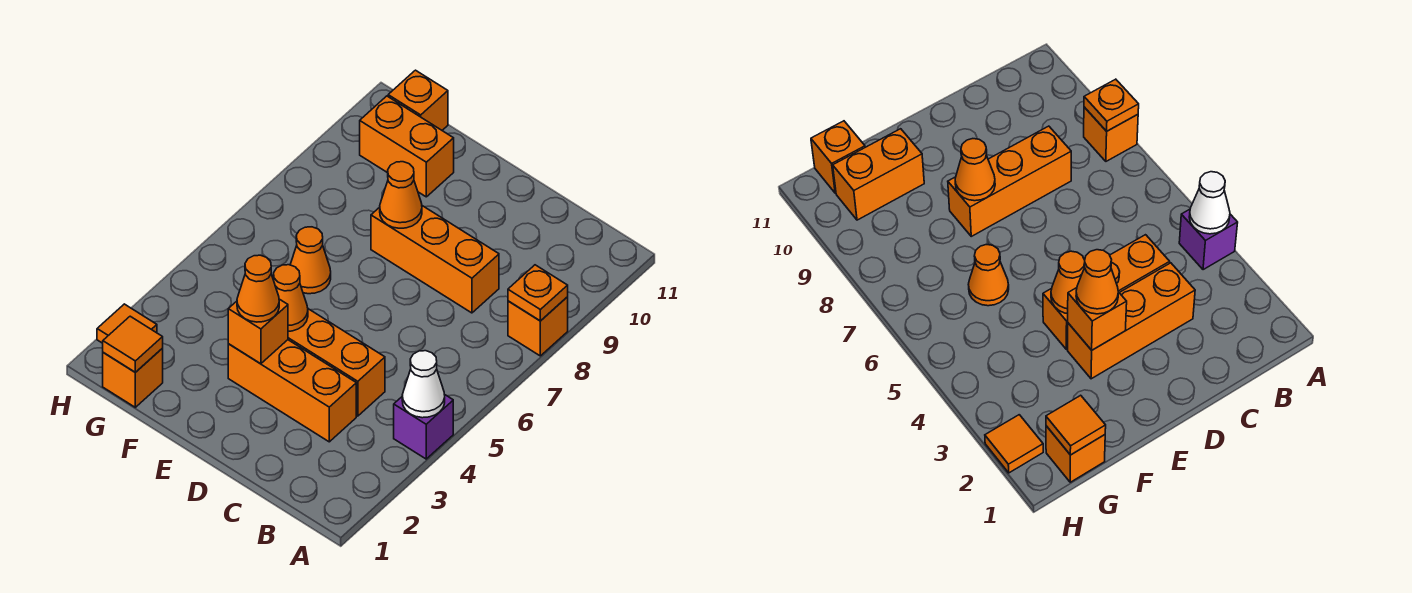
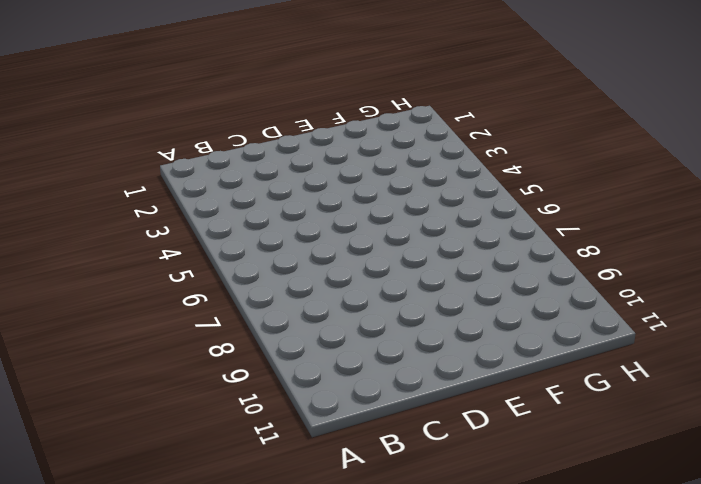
none -> purple brick A4 level 1
none -> orange brick A8 level 1
none -> orange brick C3:E3 level 1

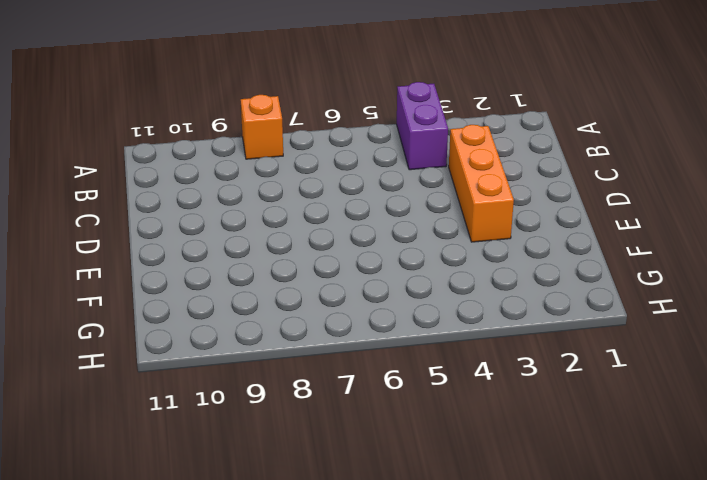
purple brick A4:B4 level 1 -> purple brick A4 level 1
none -> orange brick C4:E4 level 1
none -> orange brick C8:E8 level 1
none -> orange cone F6 level 1

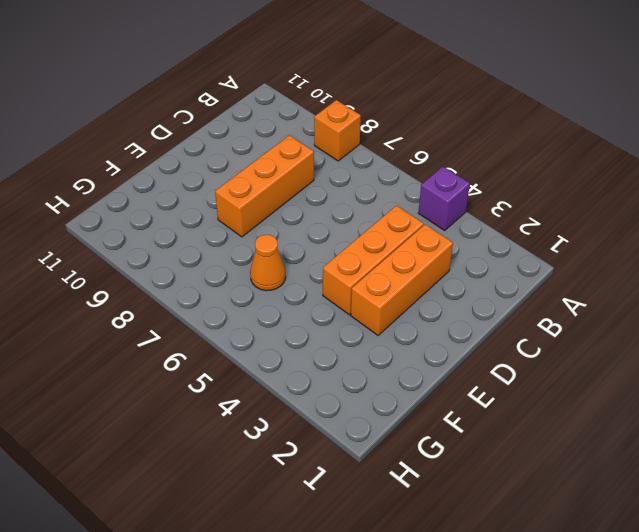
none -> orange brick F10:G10 level 1
none -> orange brick G1 level 1
none -> orange brick G11 level 1

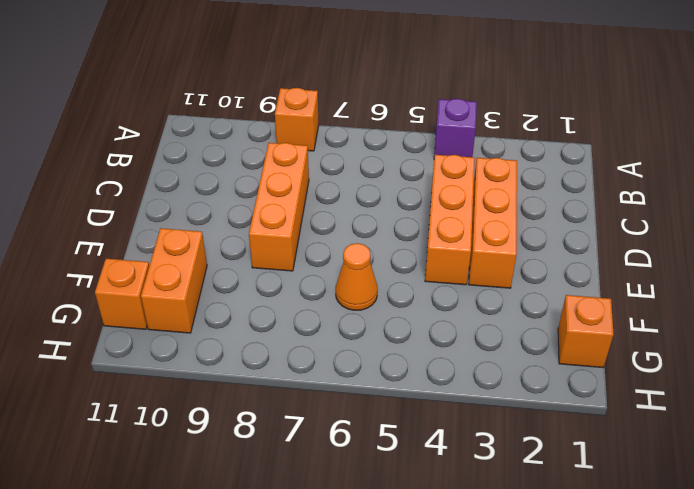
none -> orange tile H2 level 1
none -> white cone A4 level 2
none -> orange plate A8 level 2

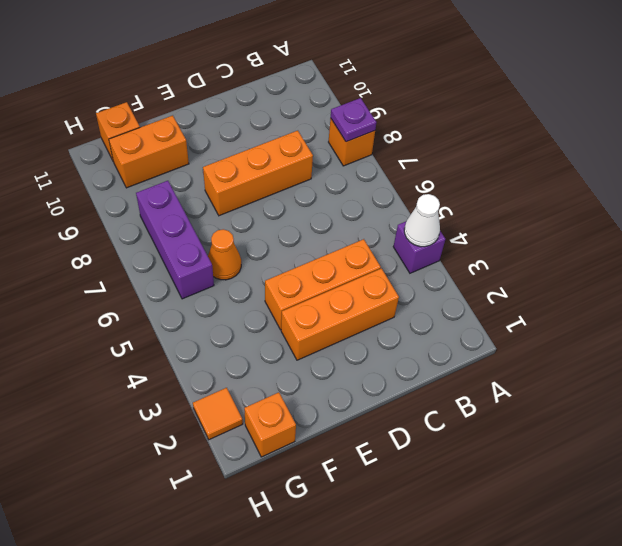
purple plate A8 level 2 -> orange plate A8 level 2
purple brick G6:G8 level 1 -> none
none -> orange brick E3 level 2
none -> orange cone E4 level 2
none -> orange cone E8 level 2

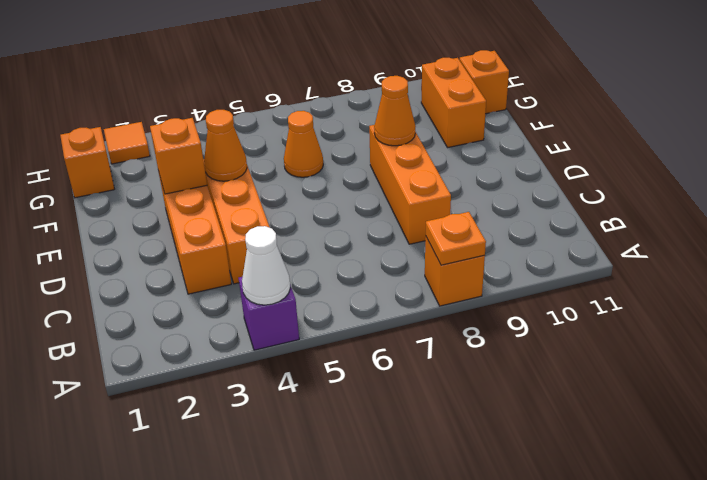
none -> orange tile G1 level 2
none -> orange cone E3 level 3

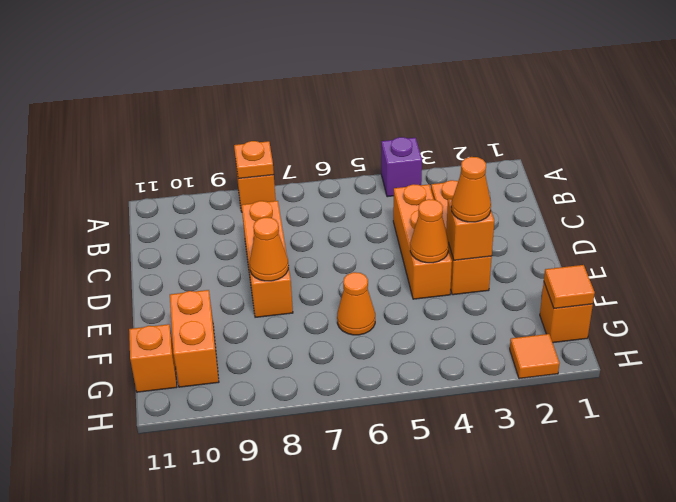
none -> white cone A4 level 2

